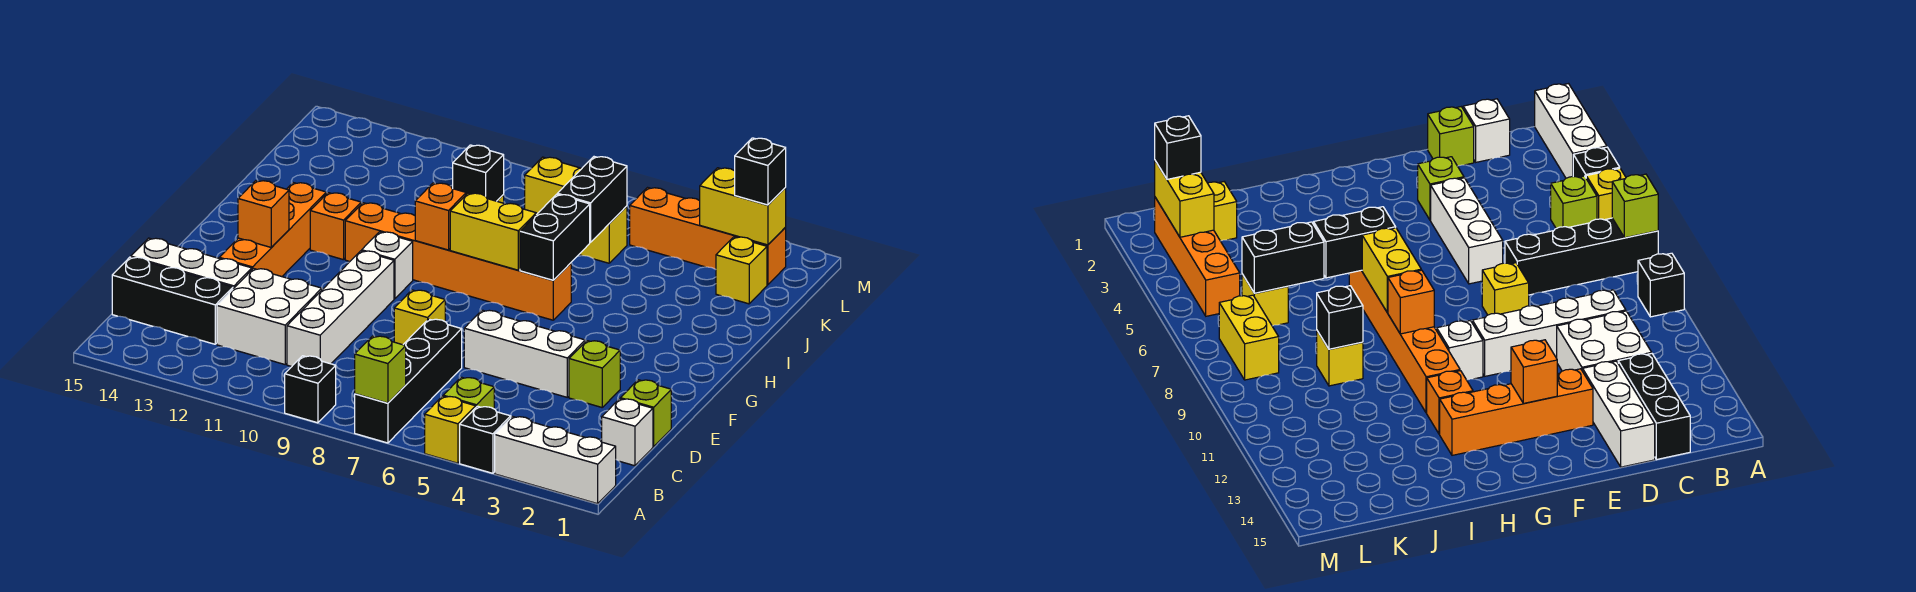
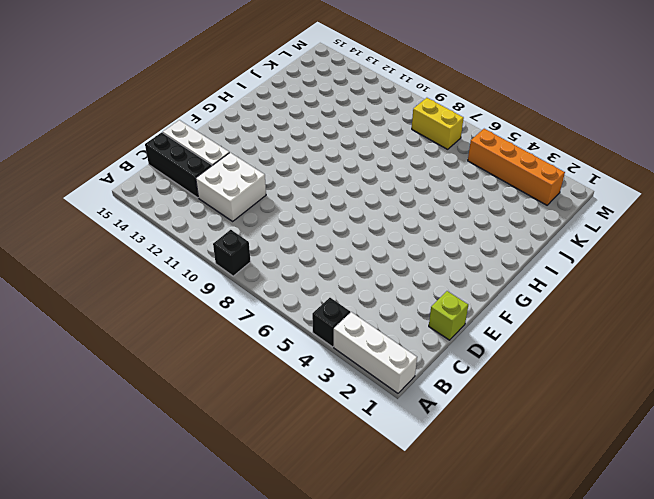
none -> yellow brick A5 level 1
none -> black brick A7:D7 level 1
none -> lime brick B5 level 1
none -> white brick C1 level 1

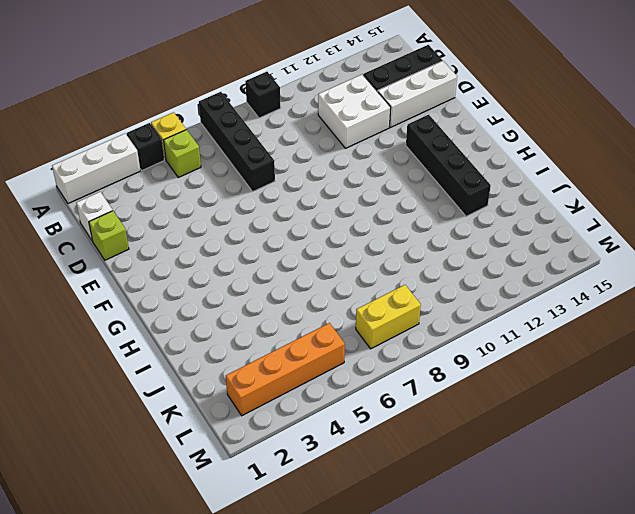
black brick F13:I13 level 1 -> orange brick E13:H13 level 1
none -> white brick C10:F10 level 1
none -> lime brick E3 level 1
none -> white brick E4:E6 level 1
none -> yellow brick E8 level 1

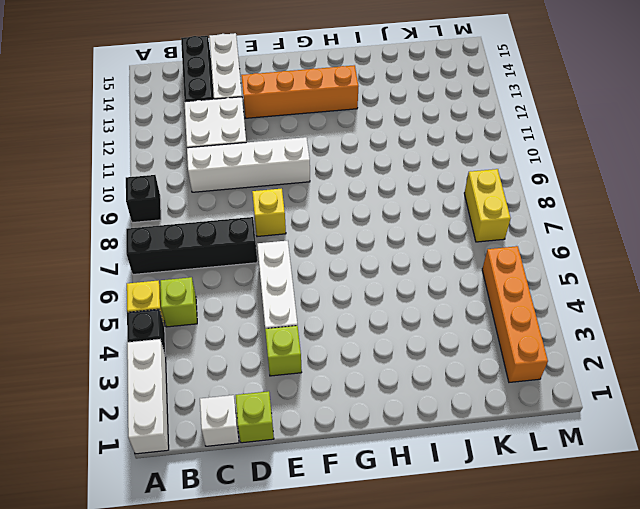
none -> white brick G10 level 1
none -> orange brick H6:H11 level 1
none -> orange brick H12 level 1
none -> yellow brick J9 level 1

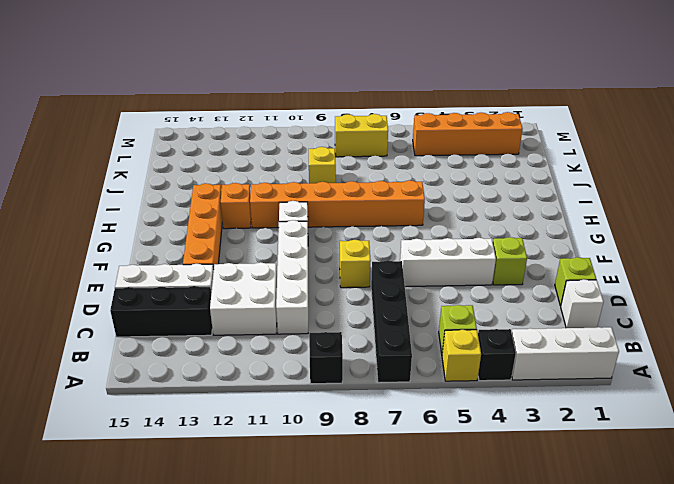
none -> yellow brick K2 level 1
none -> yellow brick K6 level 1
none -> lime brick A7 level 2
none -> orange brick F13 level 2

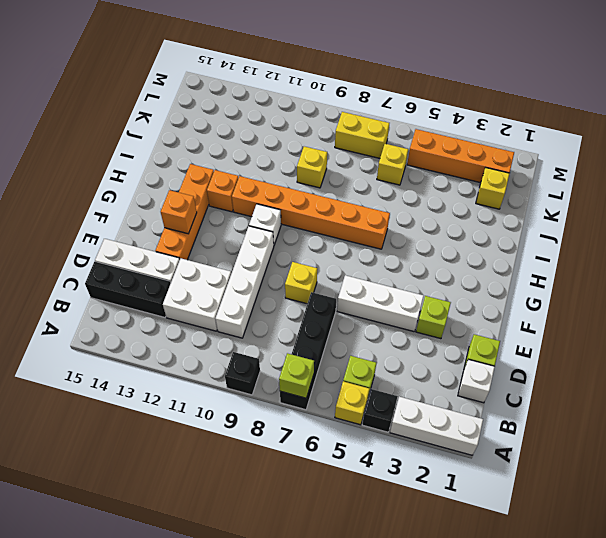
none -> black brick H6:I6 level 2
none -> yellow brick H7:H8 level 2
none -> orange brick H9 level 2
none -> black brick J6:K6 level 2

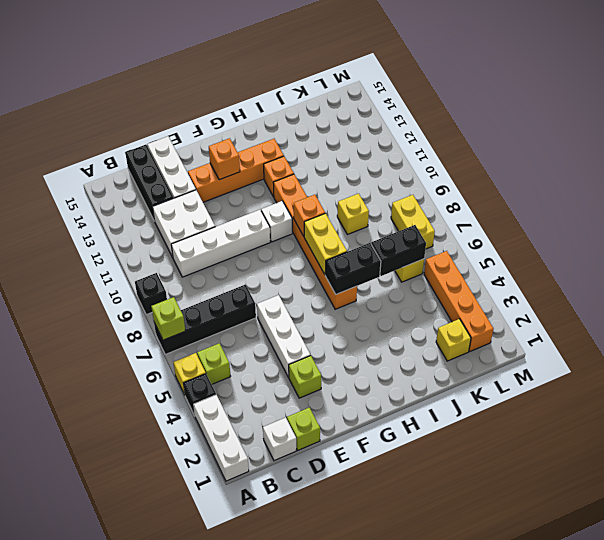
none -> yellow brick E8 level 1
none -> black brick J9 level 2
none -> yellow brick L2:L3 level 2
none -> black brick L2 level 3

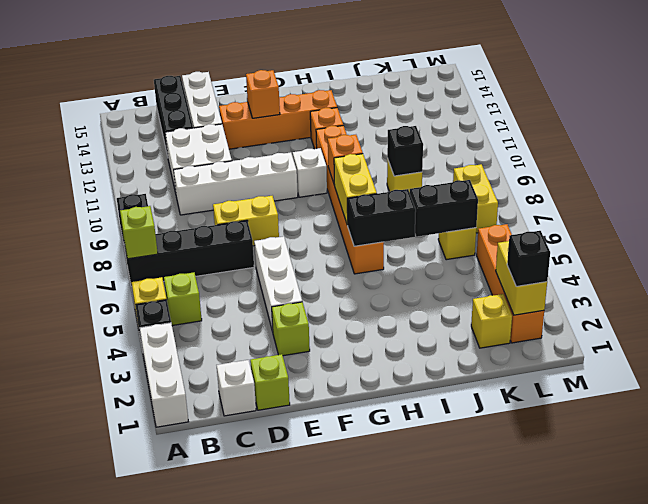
yellow brick D8:E8 level 1 -> yellow brick E8 level 1

